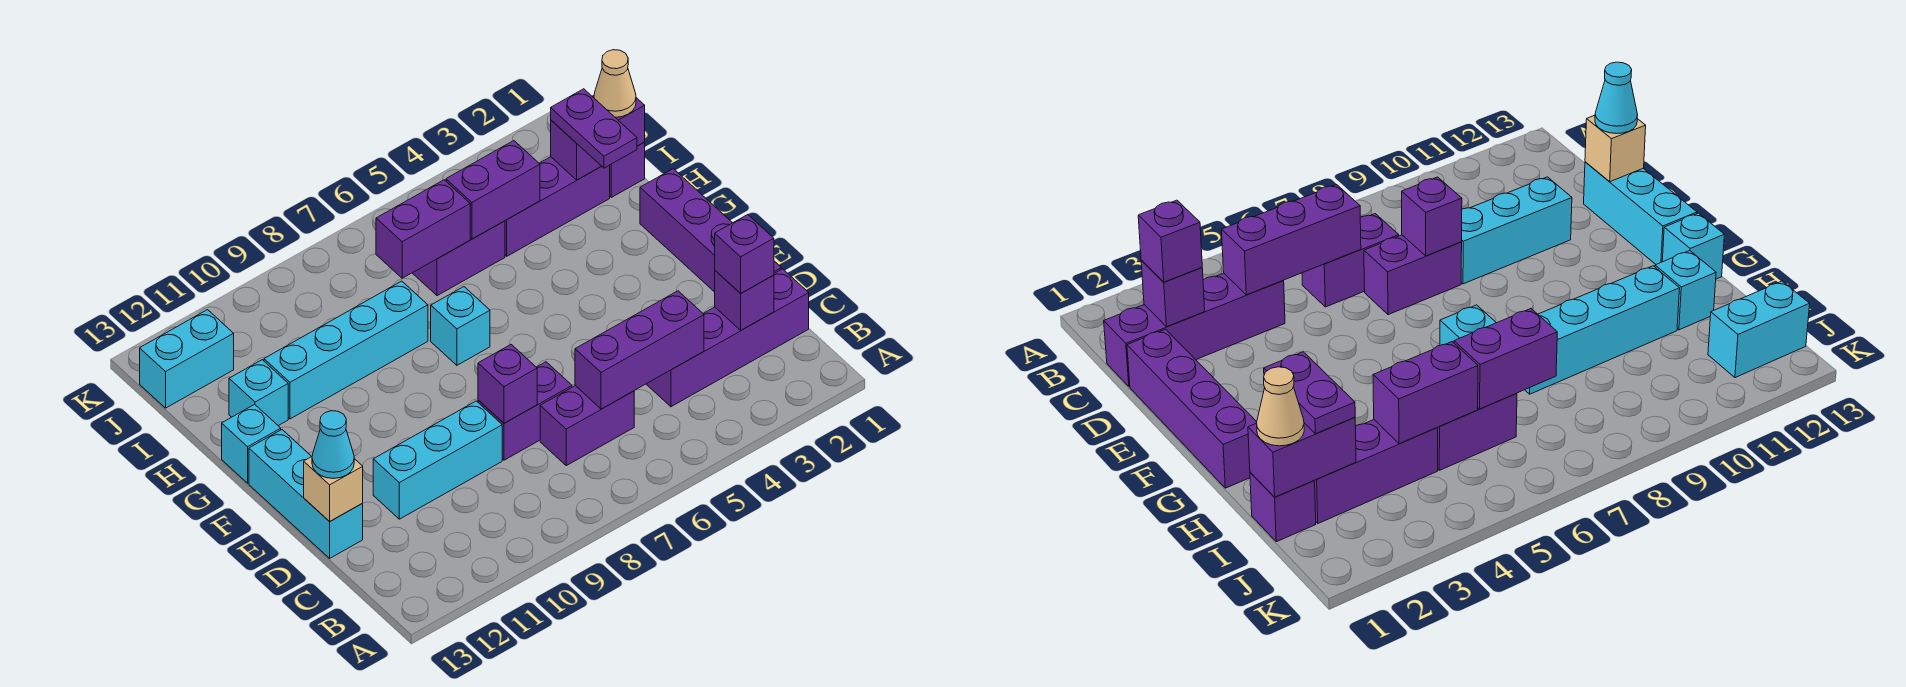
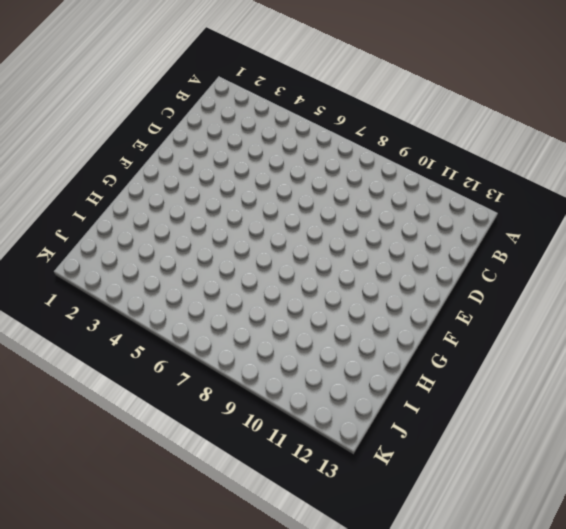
none -> purple brick C1:C4 level 1
none -> purple brick C6:C7 level 1
none -> purple brick D1:G1 level 1

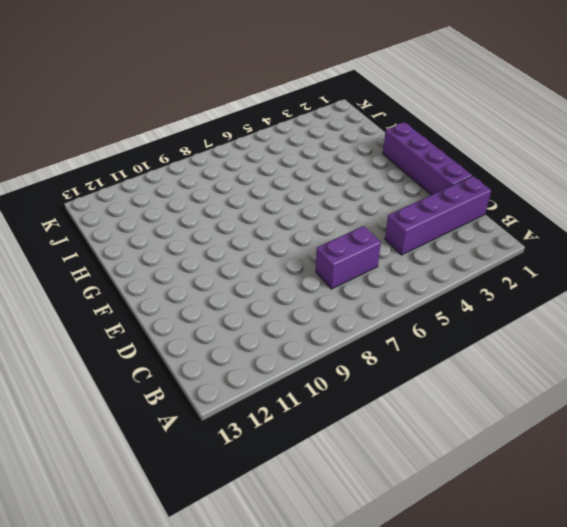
none -> purple brick D7:D8 level 1
none -> cyan brick D9:D11 level 1
none -> cyan brick D13:F13 level 1

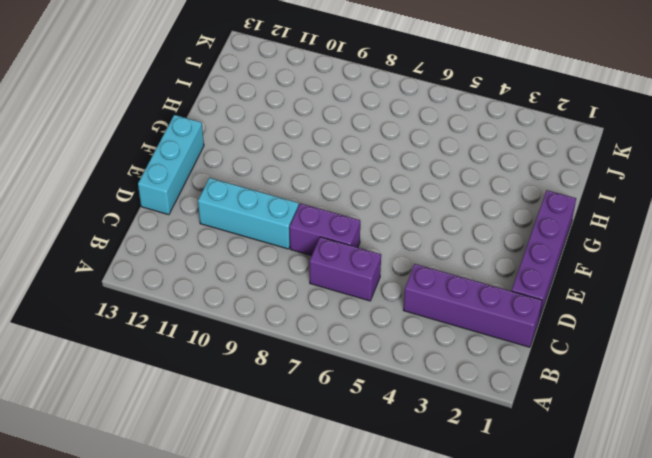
none -> cyan brick G7 level 1
none -> cyan brick G13 level 1
none -> cyan brick H8:H11 level 1

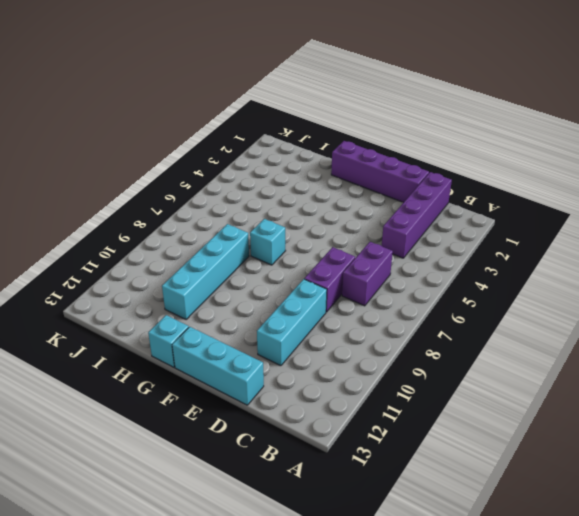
none -> cyan brick H12 level 1
none -> purple brick I1 level 1
none -> purple brick I2:I4 level 1

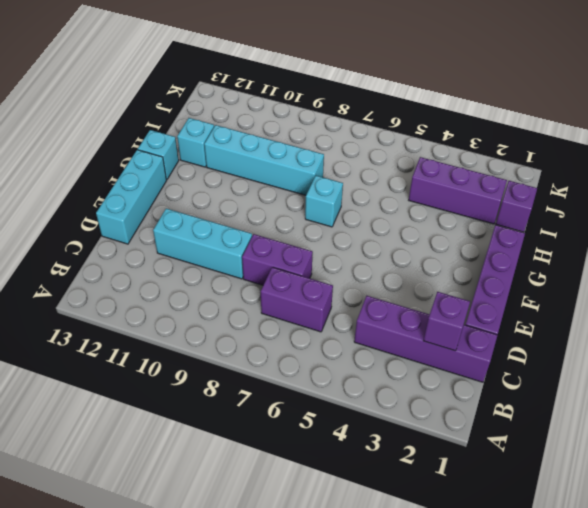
none -> purple brick I5:I6 level 1
none -> cyan brick J12:J13 level 1
none -> purple brick C4:C6 level 2

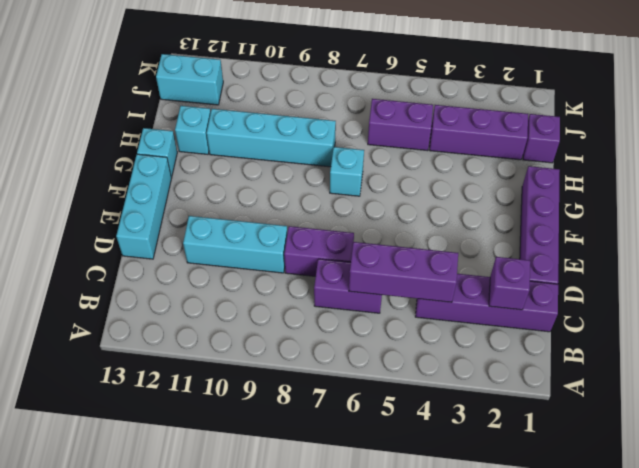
none -> purple brick D8 level 2
none -> tan brick D13 level 2
none -> purple brick I1:I2 level 2

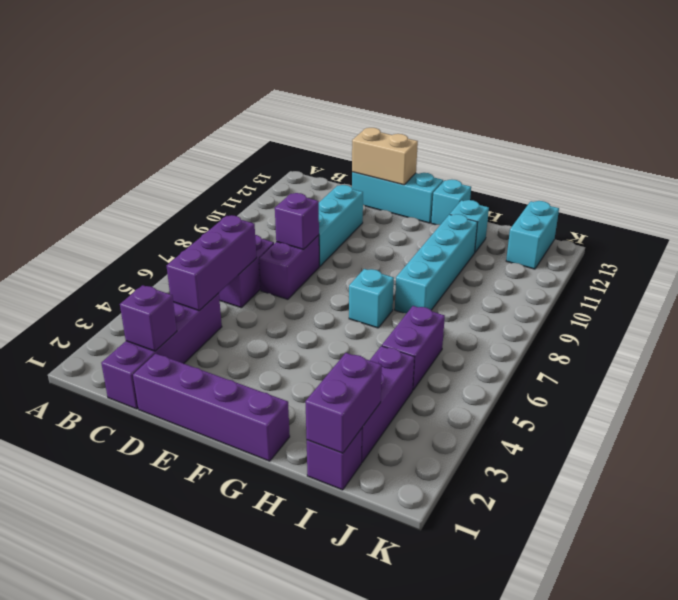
tan brick D13:E13 level 2 -> tan brick D13 level 2
none -> purple brick I4:I5 level 2
none -> purple brick I6:I7 level 2
none -> purple brick C2 level 3

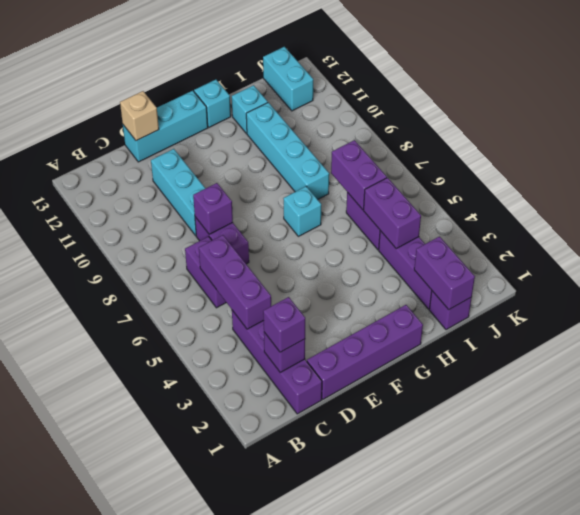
none -> cyan cone D13 level 3
none -> purple plate H2:I2 level 3
none -> tan cone I1 level 3

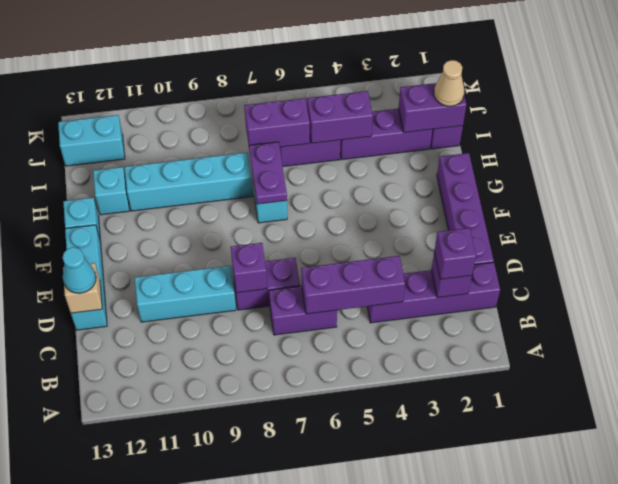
purple plate G7:H7 level 2 -> purple plate H2:I2 level 3

